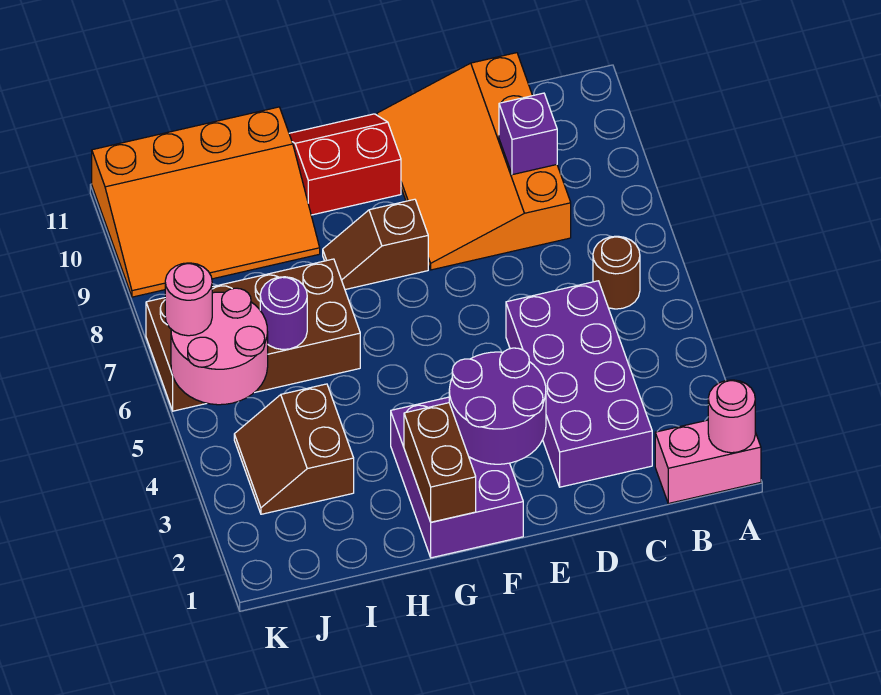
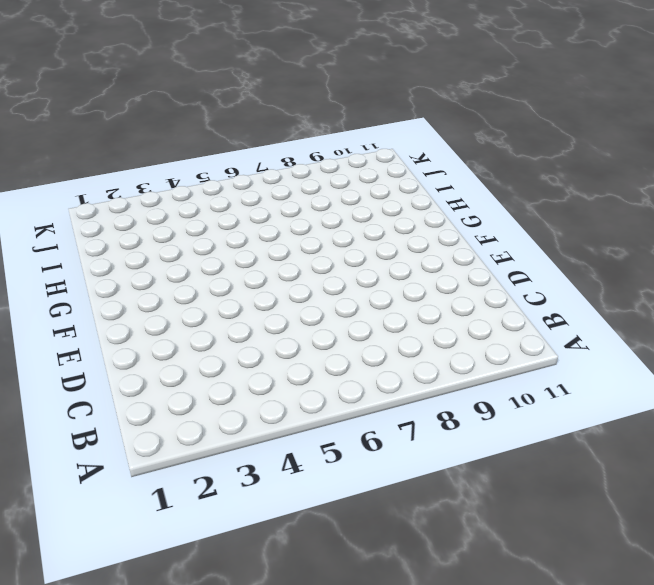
none -> pink brick A1:B1 level 1
none -> brown round brick B6 level 1
none -> purple brick C2:D5 level 1

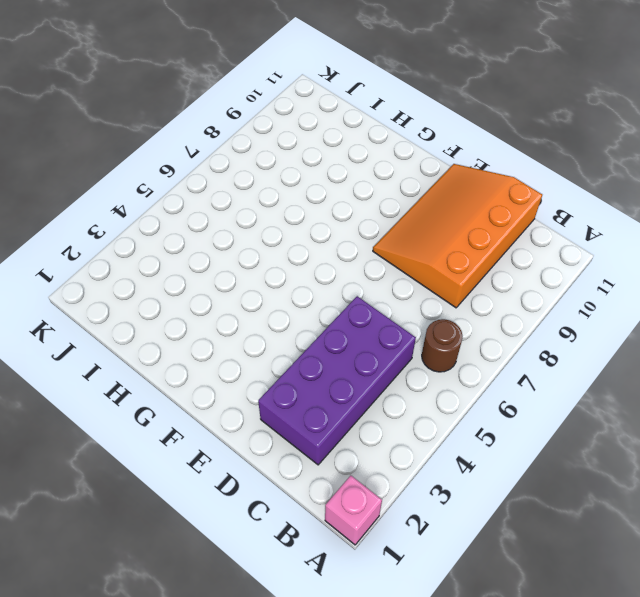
pink brick A1 level 1 -> pink brick A1:B1 level 1
none -> purple brick F1:G3 level 1
none -> brown slope F8:G8 level 1 top F
none -> red slope F10:G11 level 1 top 10

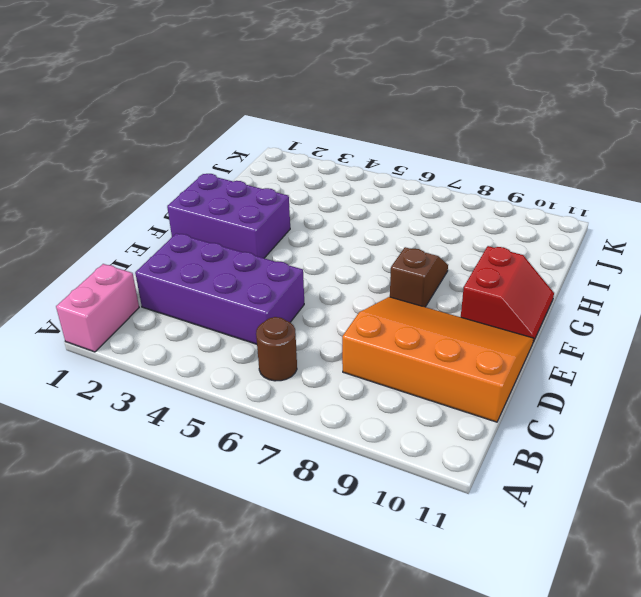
none -> brown brick H6:K7 level 1
none -> orange slope H9:K11 level 1 top 11
none -> brown slope I3:J4 level 1 top I

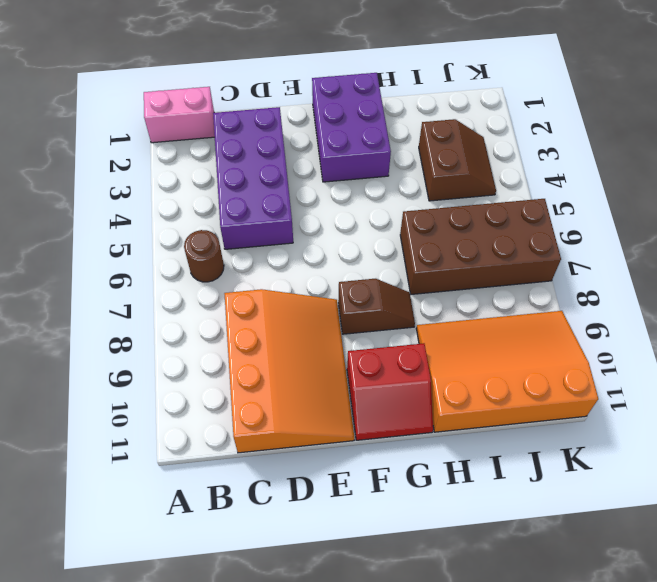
none -> pink round brick A1 level 2
none -> purple brick C9 level 2
none -> purple round brick E2:F3 level 2

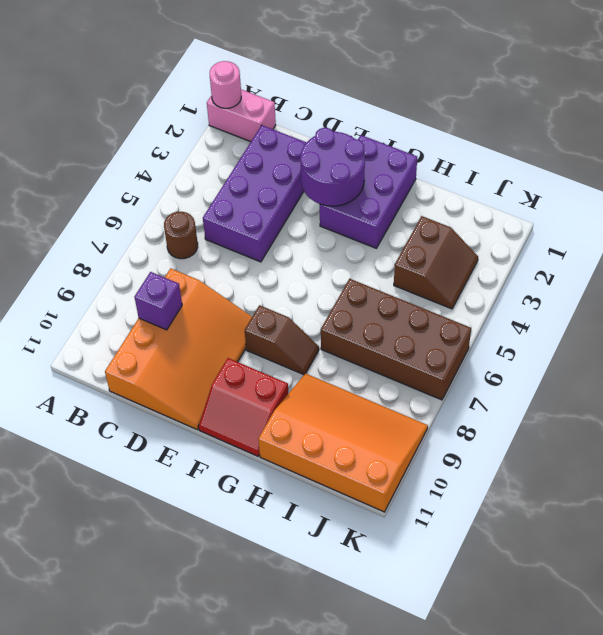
none -> brown brick G1:G2 level 2
none -> purple round brick I6 level 2
none -> pink round brick J5:K6 level 2

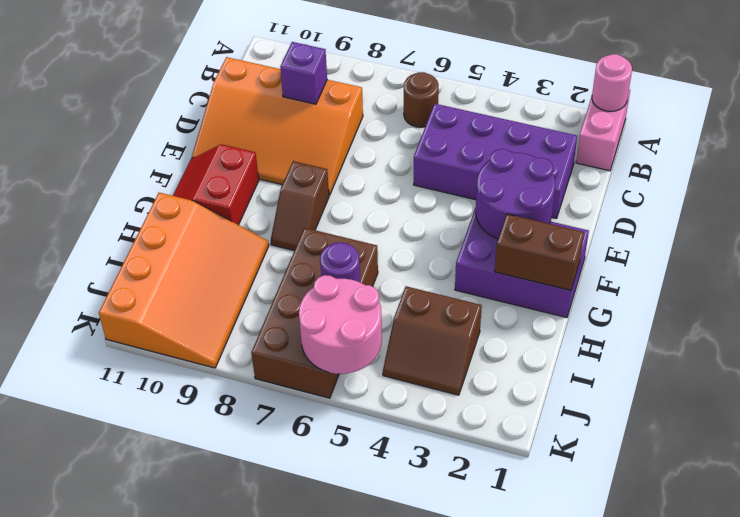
none -> pink round brick K6 level 3

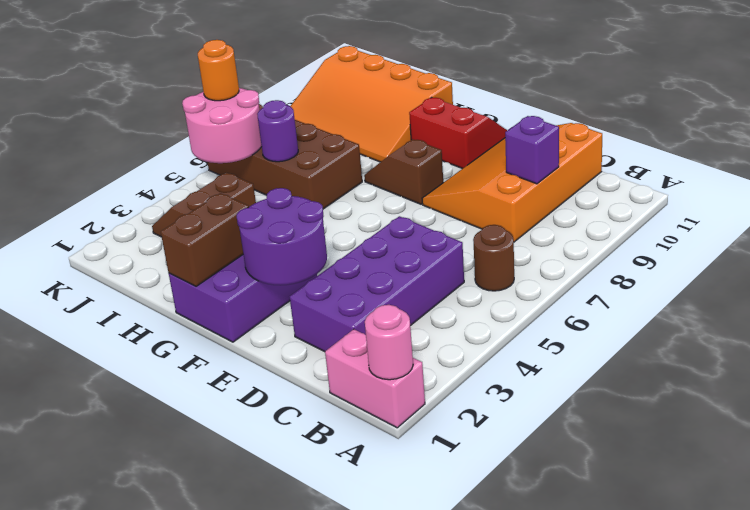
orange round brick K6 level 3 -> pink round brick K6 level 3

